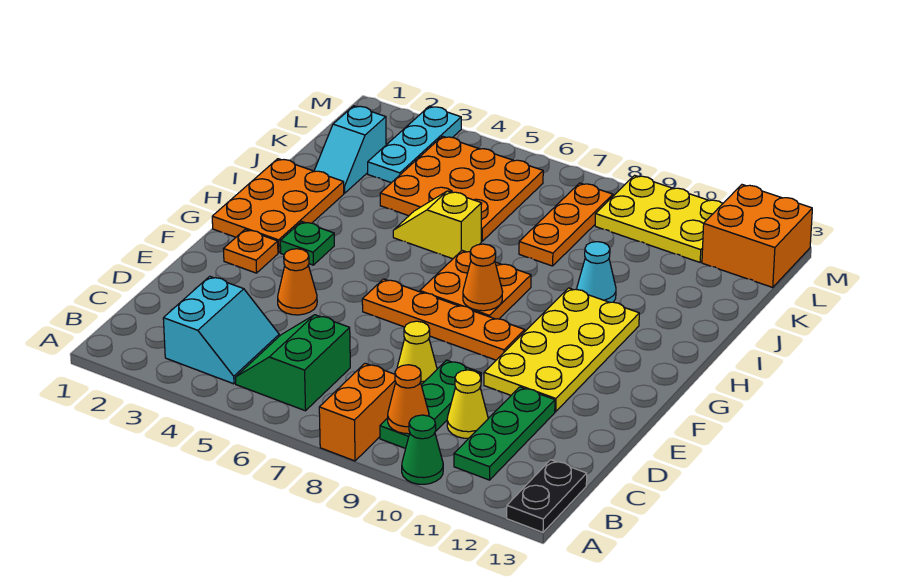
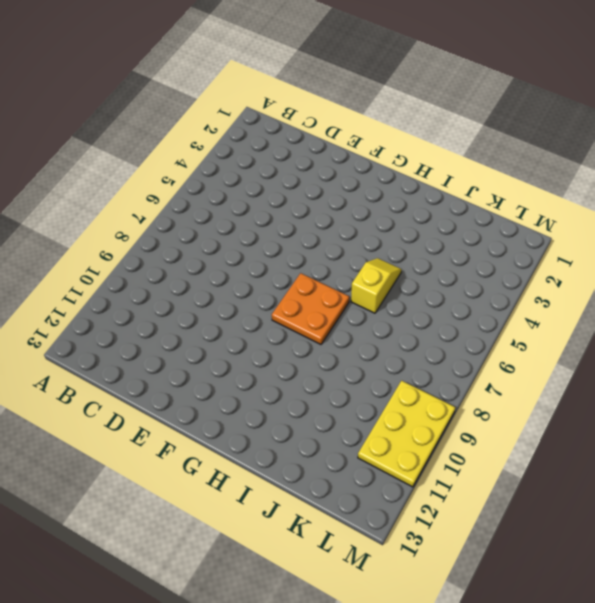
none -> orange brick A8:B8 level 1
none -> green cone A10 level 1
none -> black plate A13:B13 level 1

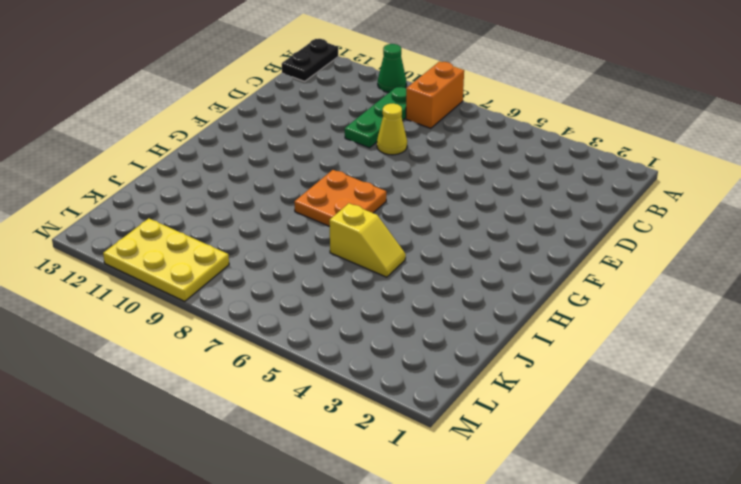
none -> cyan slope B3:C4 level 1 top 3
none -> green slope B5:C6 level 1 top 6
none -> green plate B11:D11 level 1

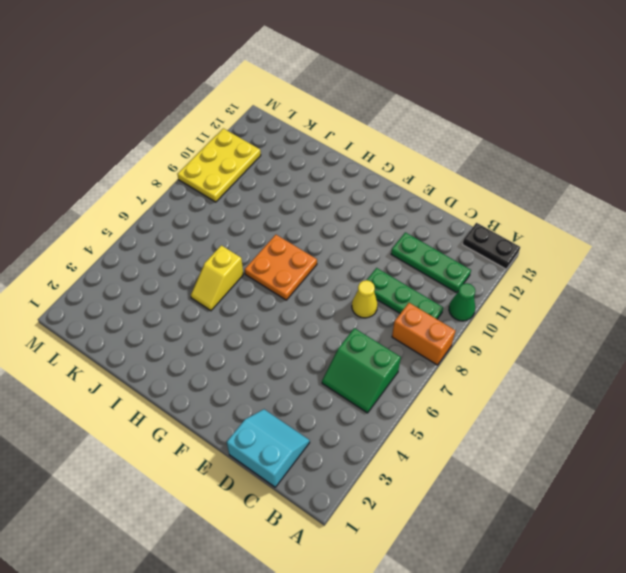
cyan slope C1:D2 level 1 top 1 -> cyan slope B3:C4 level 1 top 3
none -> yellow cone C10 level 1
none -> orange cone E4 level 1
none -> yellow plate E10:H11 level 1

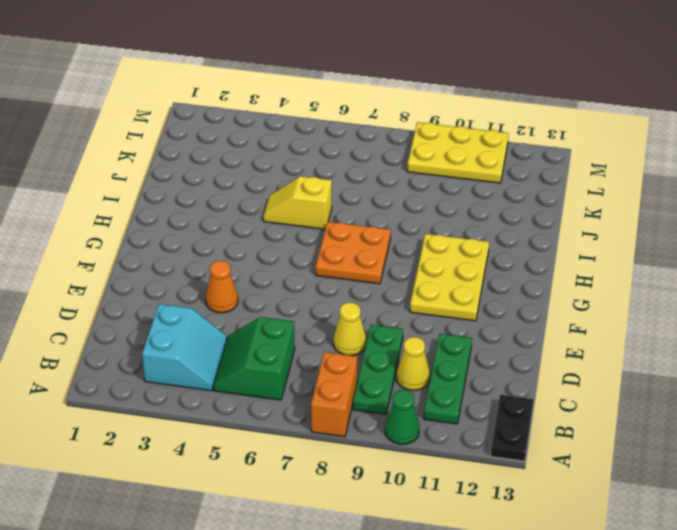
yellow plate F10:H11 level 1 -> yellow plate E10:H11 level 1
none -> orange plate F2 level 1
none -> orange plate F6:F9 level 1
none -> orange plate G1:I2 level 1

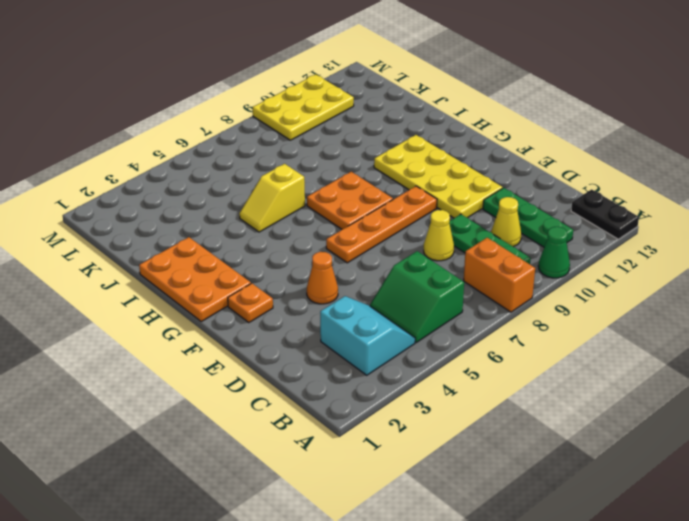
none -> green plate G3 level 1
none -> cyan cone I10 level 1
none -> cyan slope J2:K2 level 1 top K

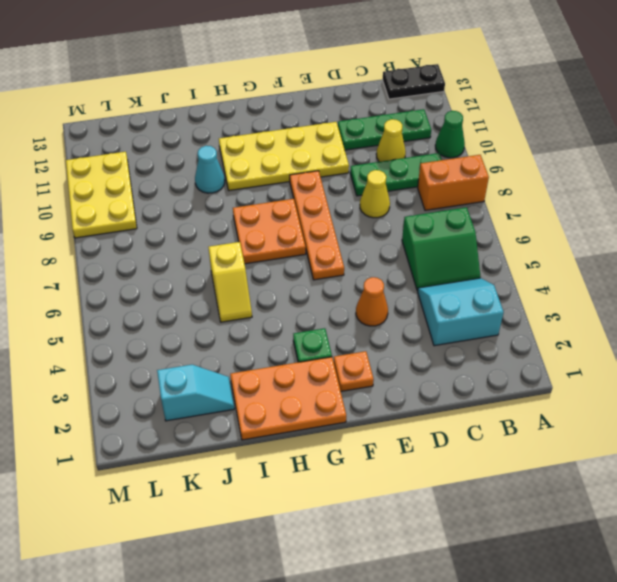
none -> orange plate J4:L6 level 1
none -> orange plate J8:L8 level 1
none -> cyan plate K3:M3 level 1

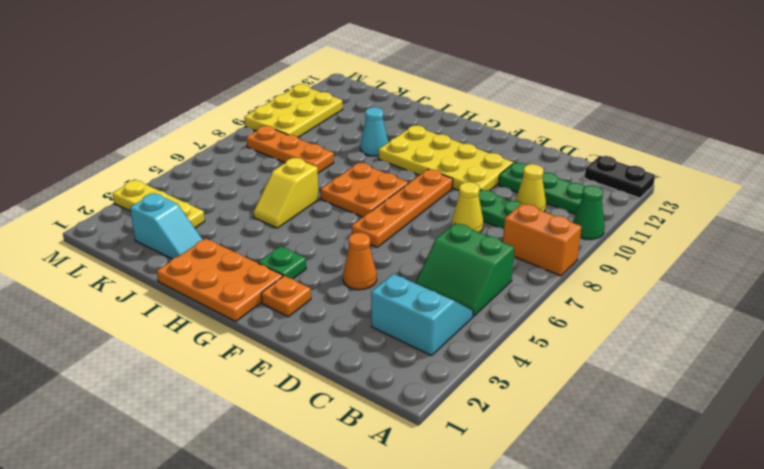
yellow plate K3:M3 level 1 -> cyan plate K3:M3 level 1
none -> orange plate J4:L6 level 1
none -> orange brick L12:M13 level 1
none -> orange cone B9 level 2

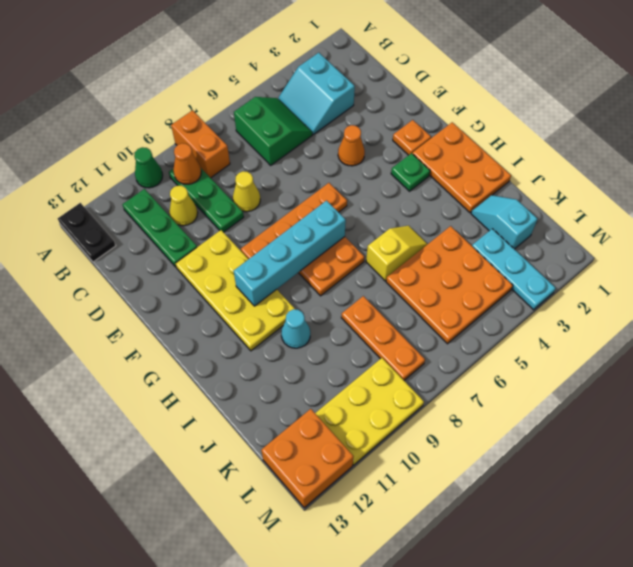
cyan brick G7:G10 level 2 -> orange cone G8 level 2

